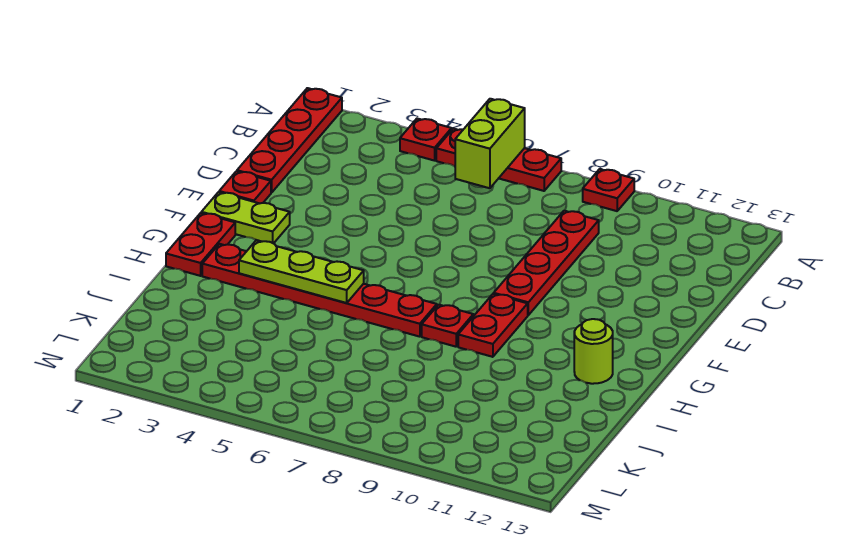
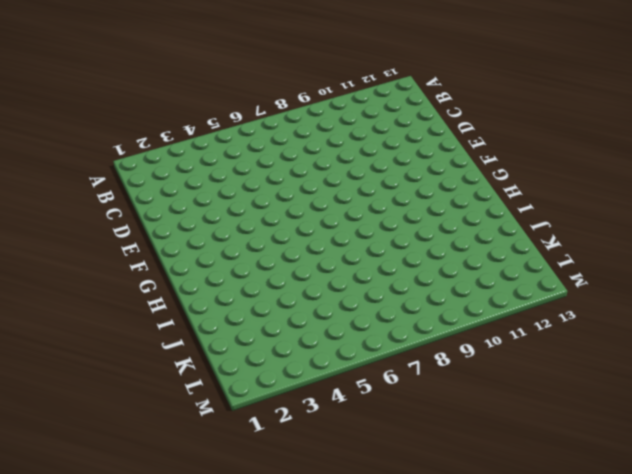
none -> red plate A1:D1 level 1
none -> red plate A4 level 1
none -> red plate A5:A7 level 1

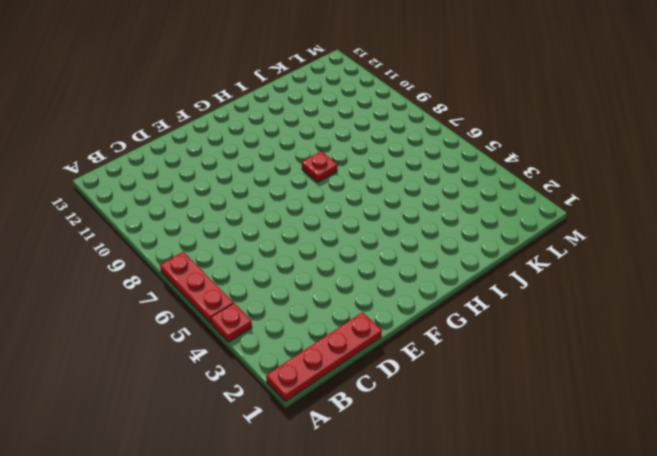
none -> red plate A9 level 1
none -> red plate C9:F9 level 1
none -> red plate E1 level 1

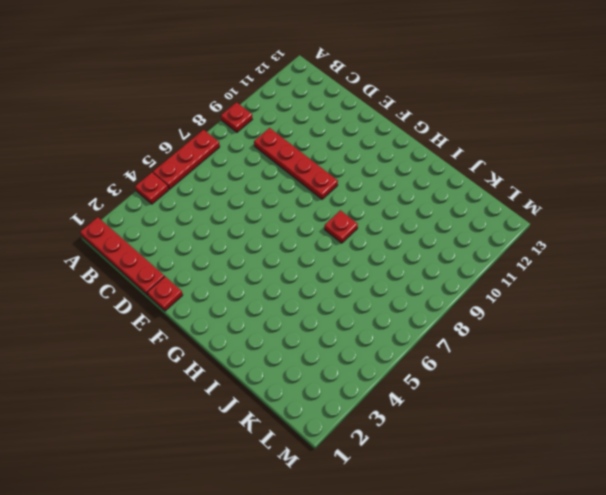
none -> lime plate F1:F2 level 1
none -> red plate G1:H1 level 1
none -> red plate G9:H9 level 1

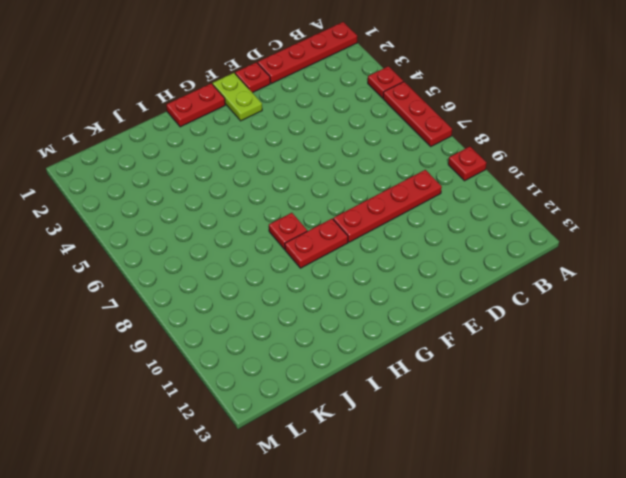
none -> red plate H2:H7 level 1
none -> lime round brick H12 level 1
none -> lime brick A6:B6 level 2

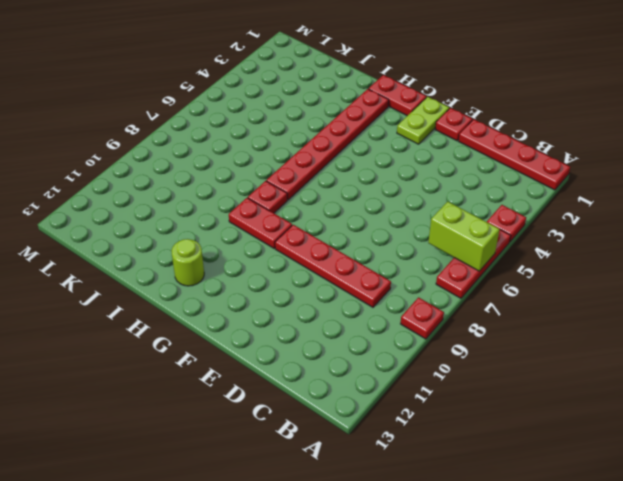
none -> lime plate H3:H5 level 2

